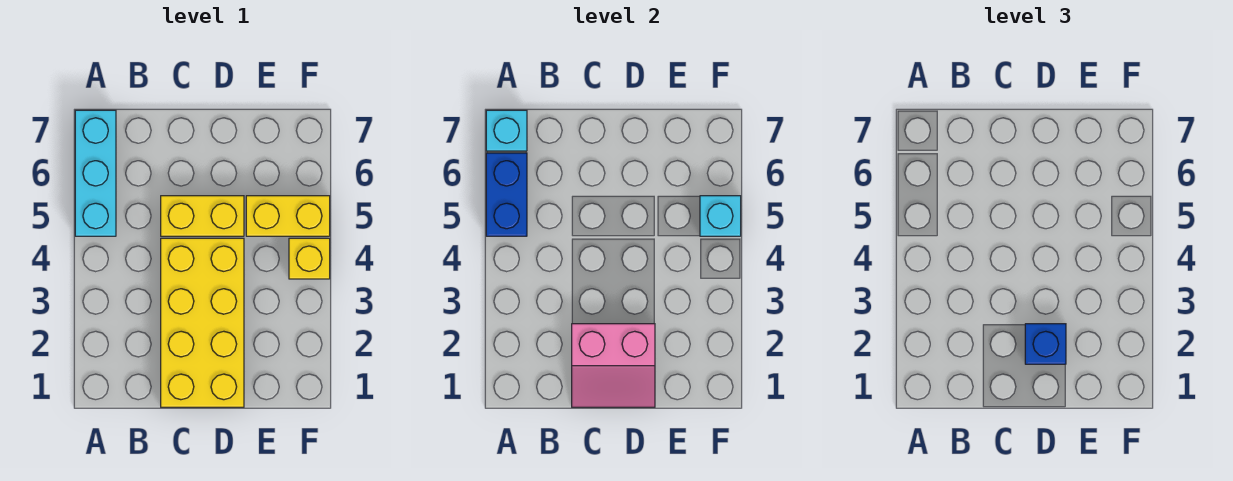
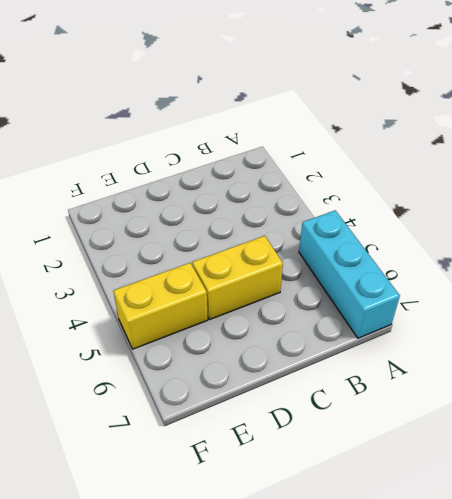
none -> yellow brick C1:D4 level 1
none -> yellow brick F4 level 1

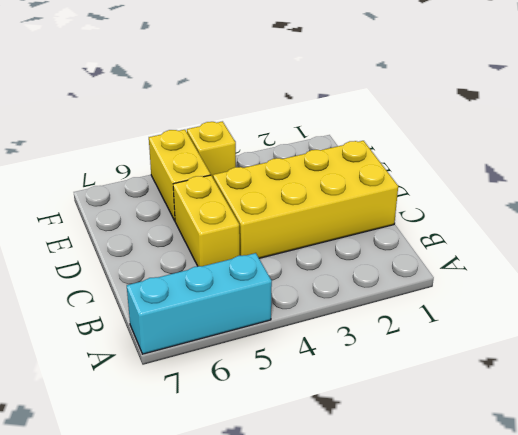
none -> blue brick A5:A6 level 2
none -> cyan brick A7 level 2

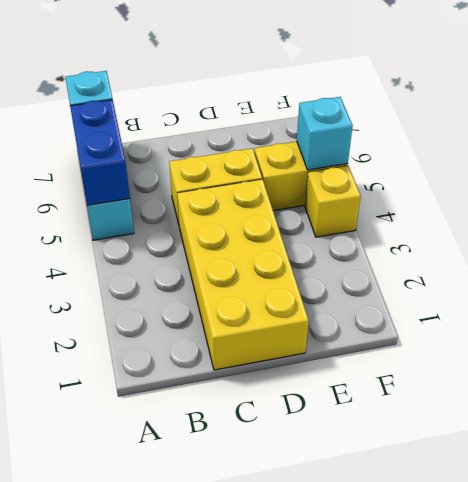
none -> pink slope C1:D2 level 2 top 2
none -> blue brick D2 level 3

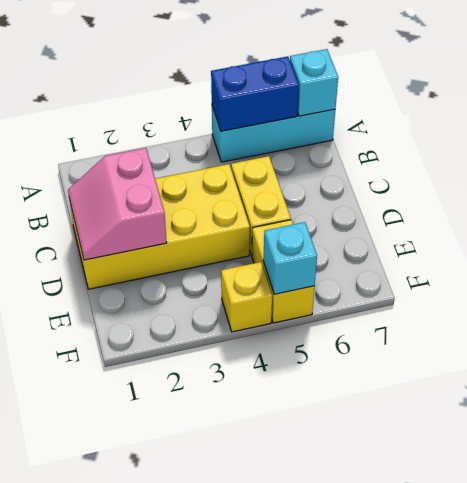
none -> blue brick D2 level 3

